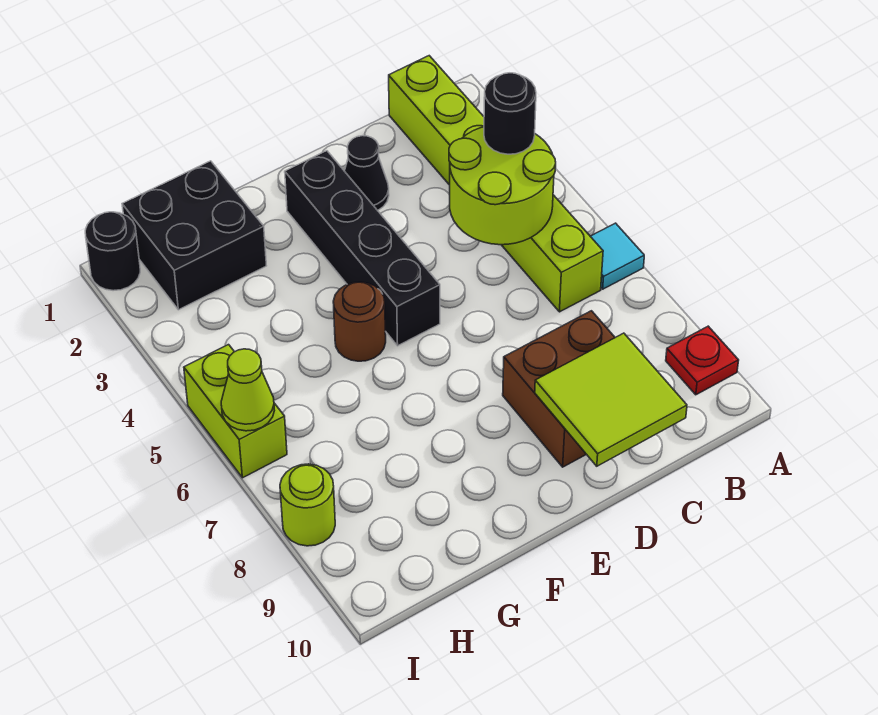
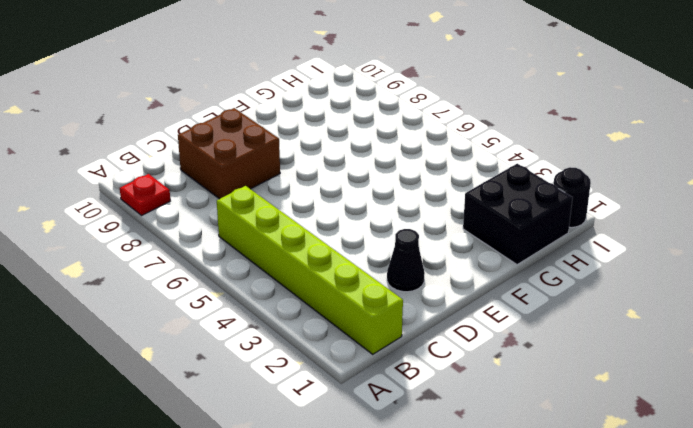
none -> cyan tile A6 level 1
none -> black brick E2:E5 level 1
none -> brown round brick F5 level 1

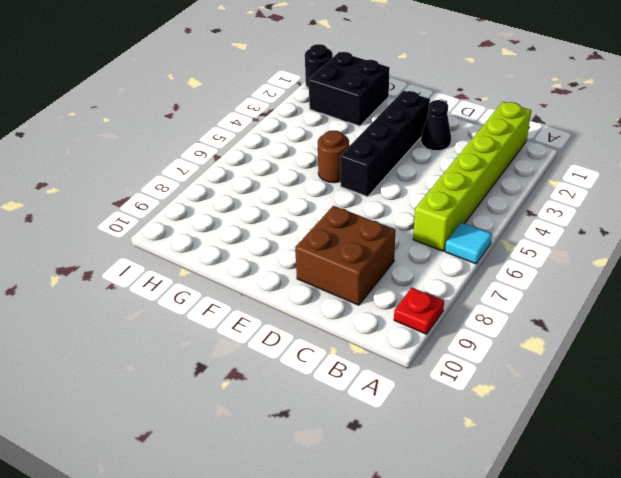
none -> lime brick I5:I6 level 1
none -> lime round brick I8 level 1
none -> lime round brick B4:C5 level 2

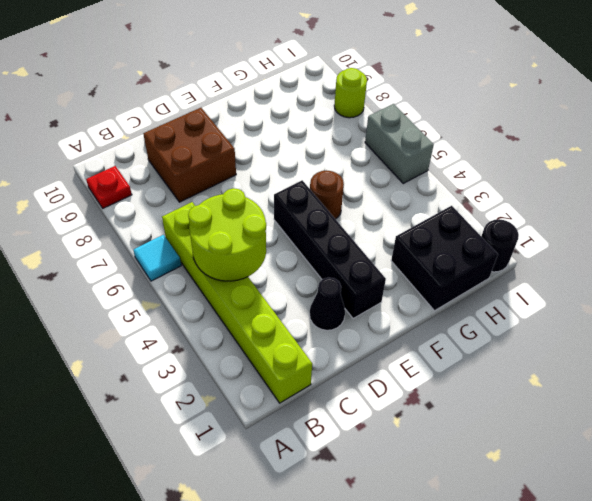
grey brick I5:I6 level 1 -> lime brick I5:I6 level 1
none -> lime tile C9:D10 level 2
none -> lime cone I6 level 2
none -> black round brick B4 level 3

